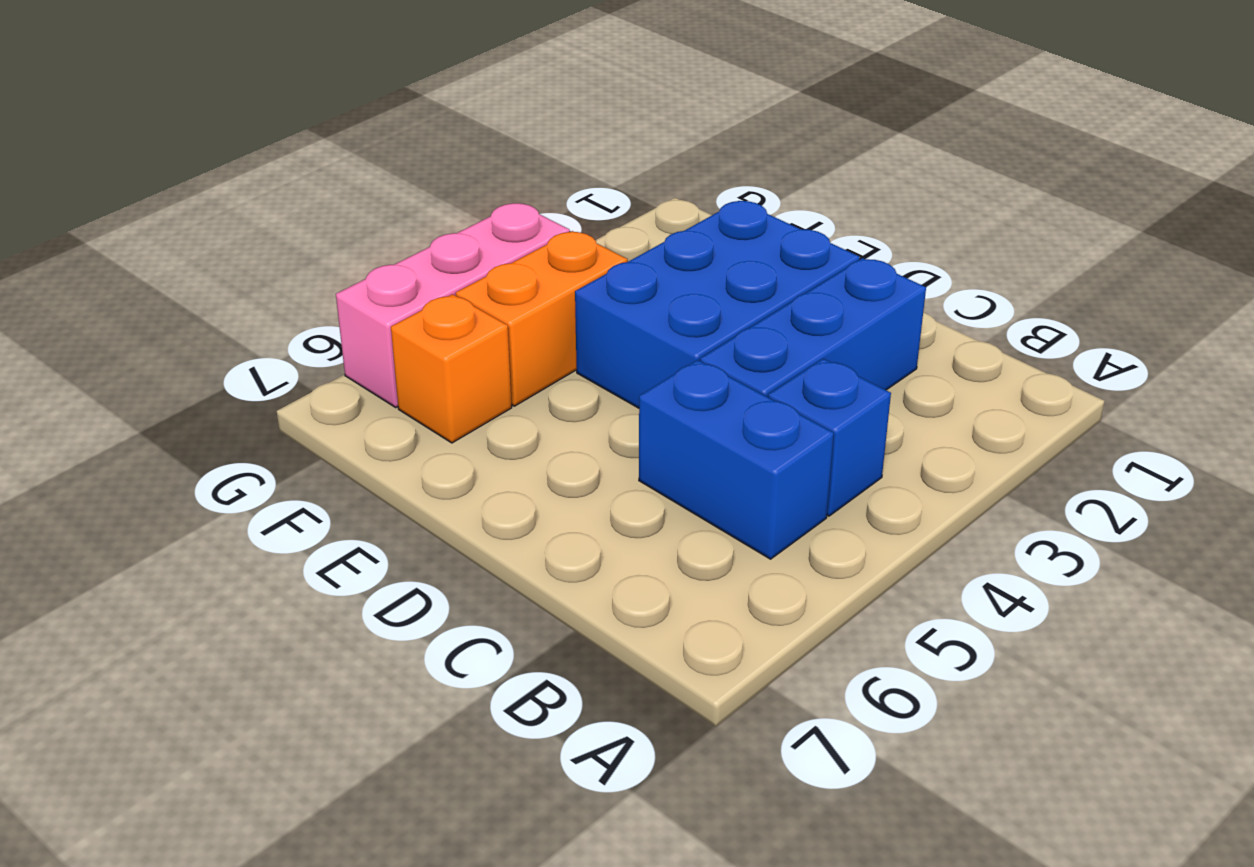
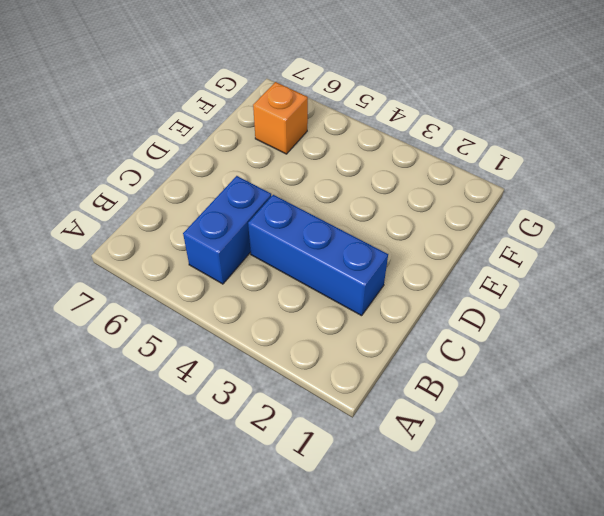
none -> blue brick B4 level 1
none -> blue brick D2:E4 level 1

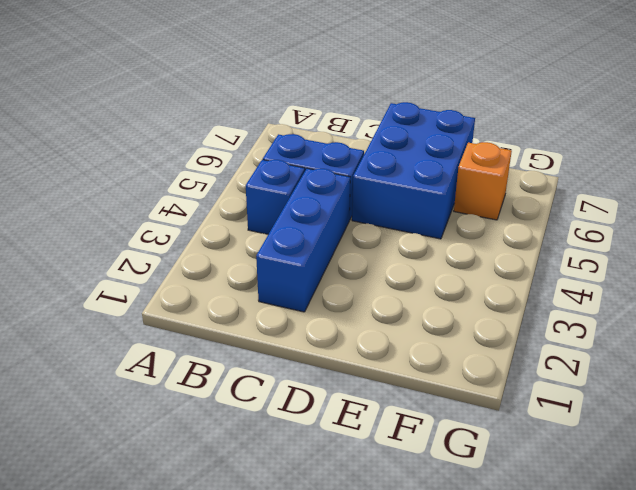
blue brick D5:E7 level 1 -> blue brick D2:E4 level 1
none -> orange brick F4:F5 level 1
none -> pink brick G4:G6 level 1

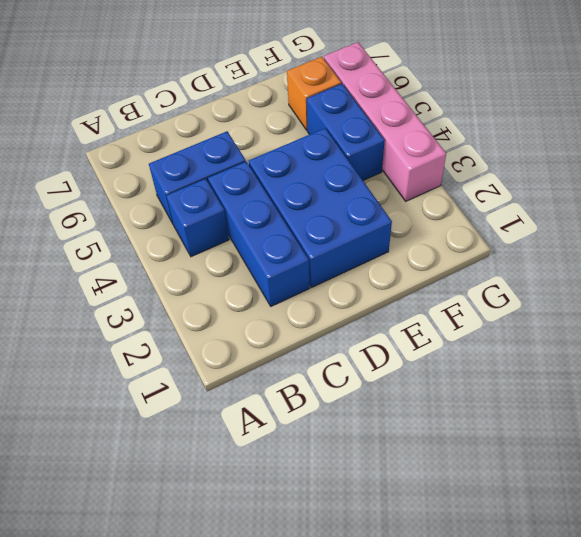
blue brick F4:F5 level 1 -> orange brick F4:F5 level 1
pink brick G3:G6 level 1 -> pink brick G4:G6 level 1

